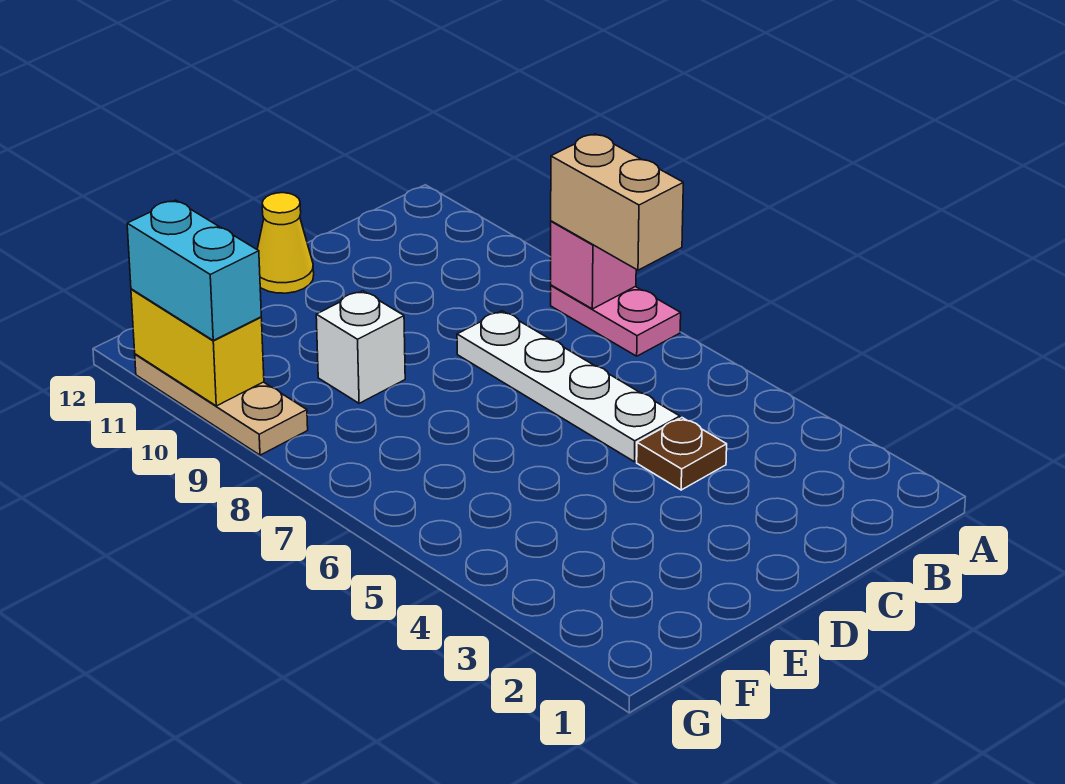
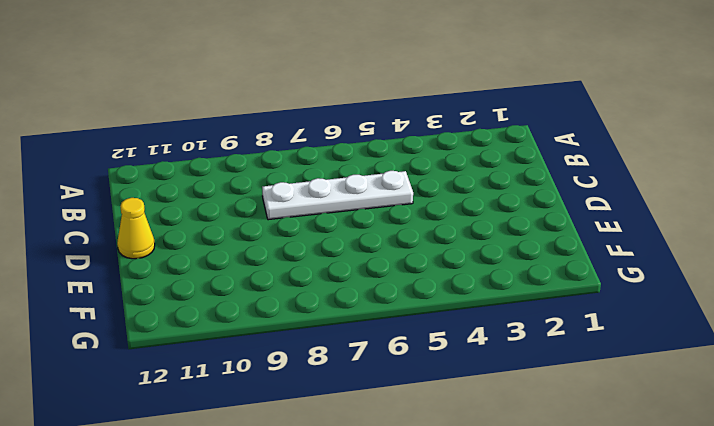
none -> pink plate A7:A8 level 1
none -> brown plate C4 level 1

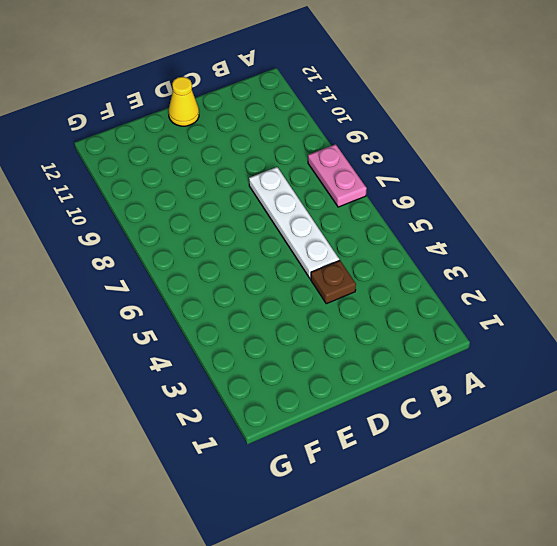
none -> white brick E9 level 1
none -> tan plate G9:G11 level 1

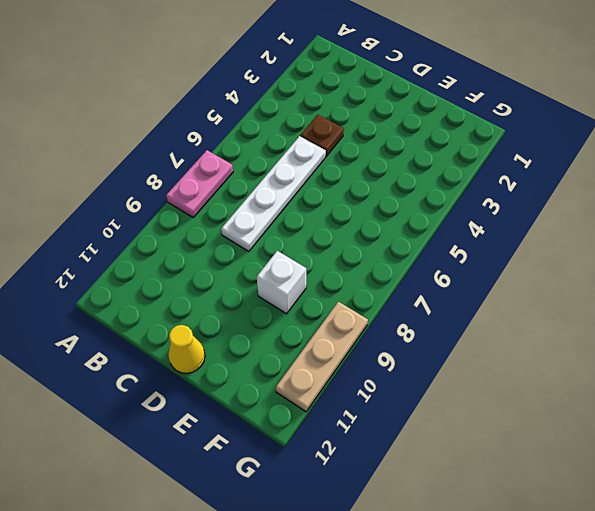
none -> pink brick A8 level 2
none -> yellow brick G10:G11 level 2

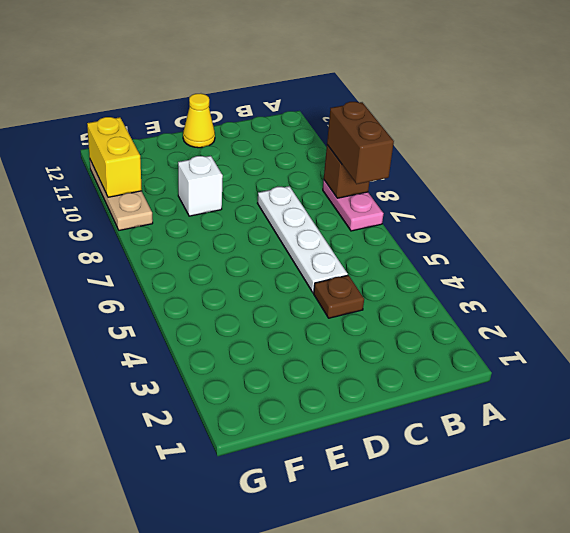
brown brick A7:A8 level 3 -> tan brick A7:A8 level 3
brown brick A8 level 2 -> pink brick A8 level 2
none -> cyan brick G10:G11 level 3

